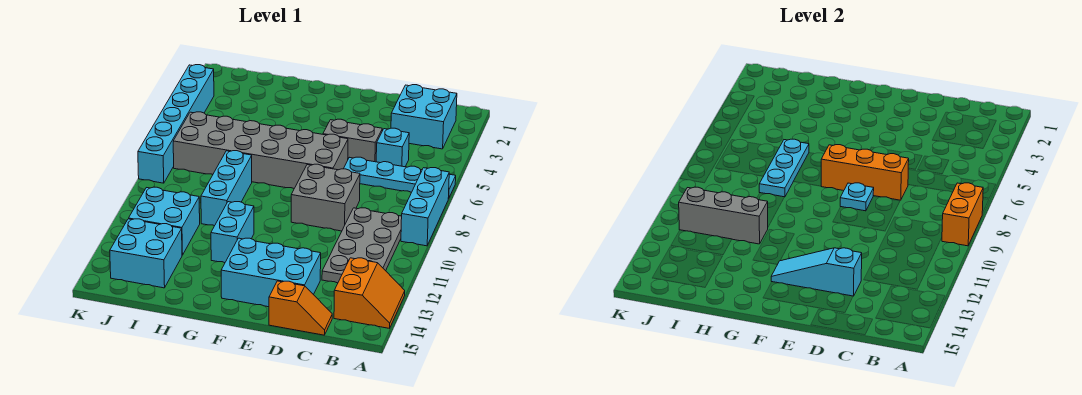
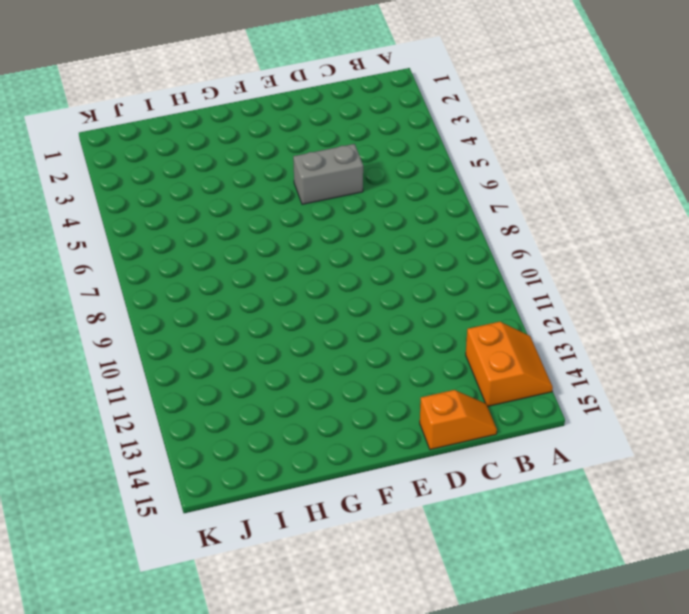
none -> cyan plate A6:D6 level 1
none -> cyan brick A7:A9 level 1
none -> cyan brick B2:C3 level 1

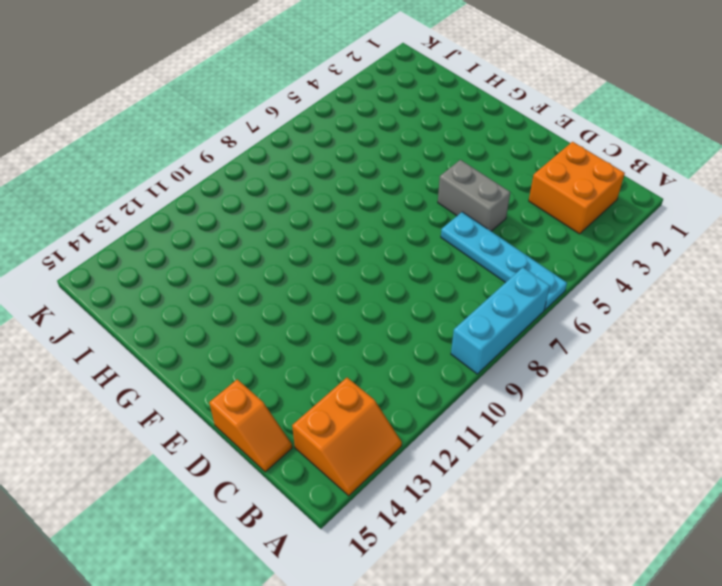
orange brick B2:C3 level 1 -> cyan brick B2:C3 level 1
none -> grey plate B9:C12 level 1
none -> cyan brick C5 level 1
none -> grey brick D8:E9 level 1

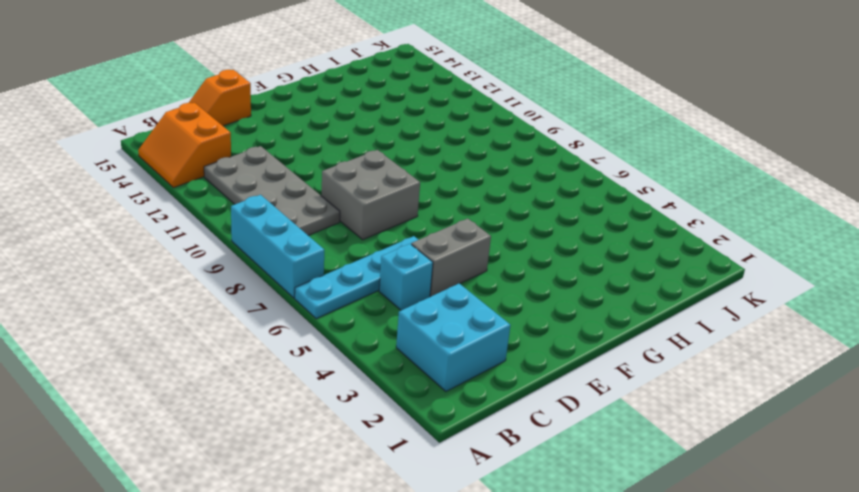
none -> cyan brick D13:F14 level 1
none -> grey brick E6:J7 level 1
none -> cyan brick G11:G12 level 1

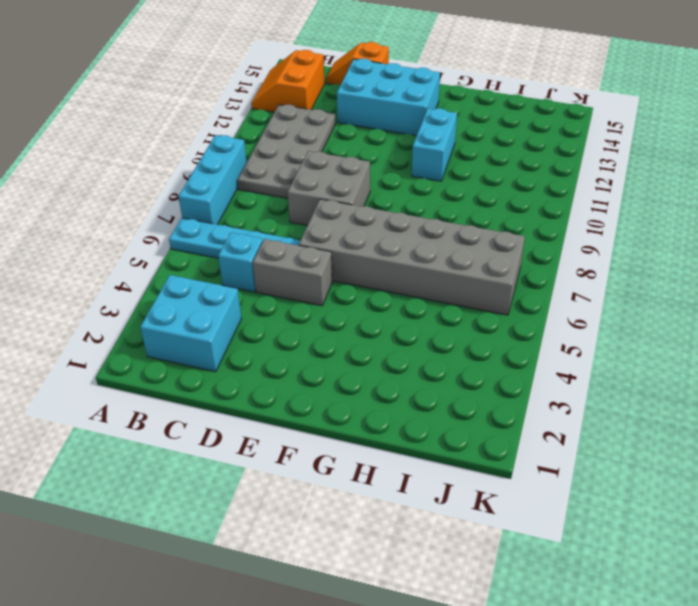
none -> cyan brick H8:H10 level 1
none -> cyan brick I11:J12 level 1
none -> cyan brick I13:J14 level 1

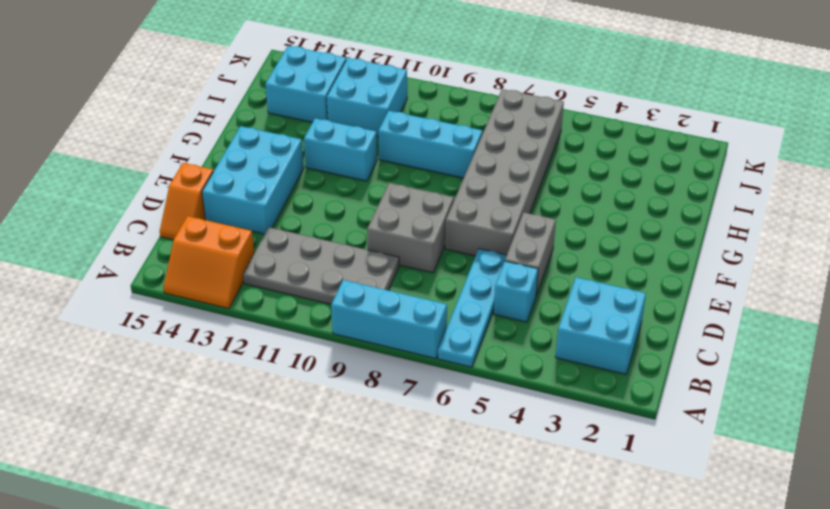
none -> cyan brick K3:K8 level 1
none -> orange brick A8:A9 level 2
none -> orange brick D7:F7 level 2

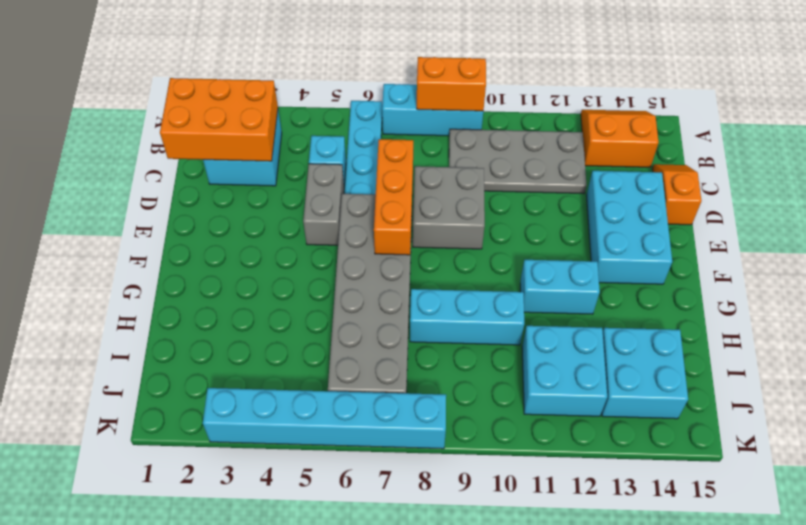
orange brick B1:C3 level 2 -> none
none -> cyan slope D13:F13 level 2 top D
none -> cyan plate E8 level 2
none -> cyan plate H6:H8 level 2

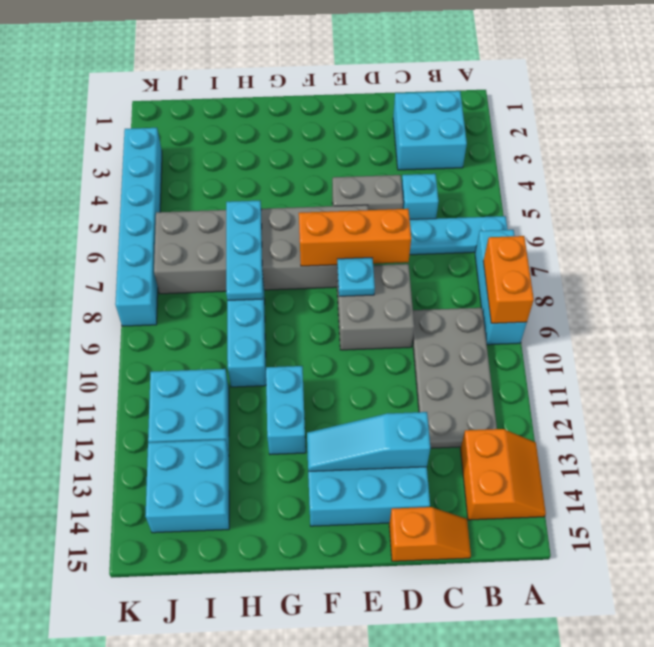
none -> grey brick H11:J11 level 2

